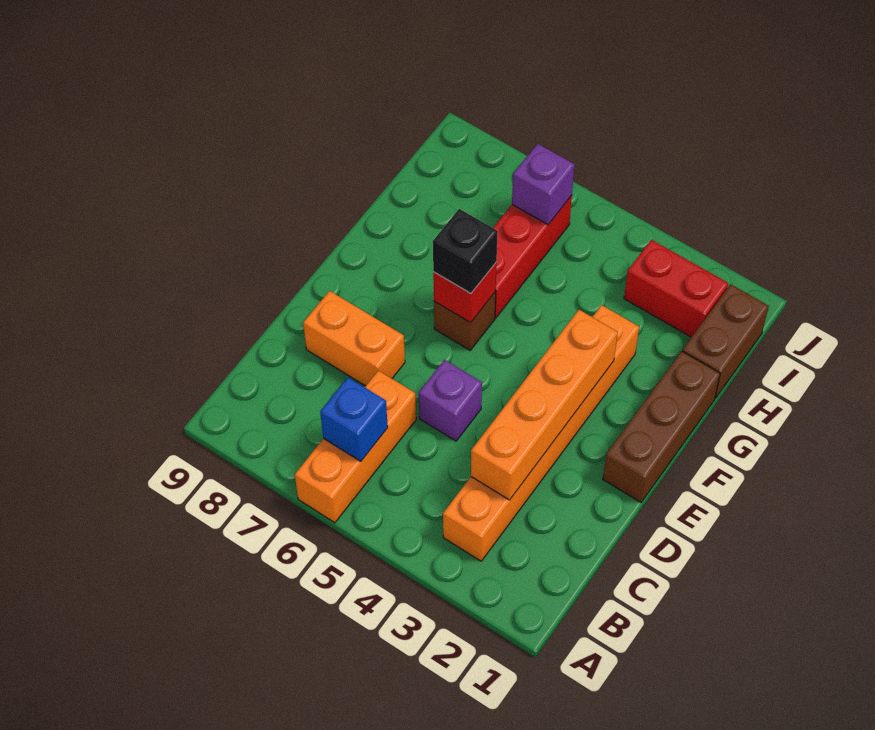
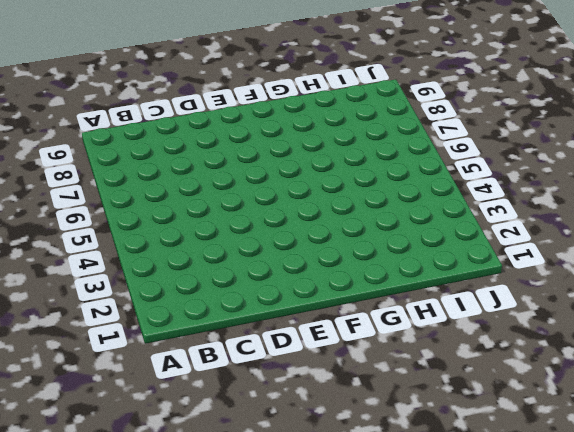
none -> orange brick A6:C6 level 1
none -> orange brick B3:G3 level 1
none -> purple brick D5 level 1

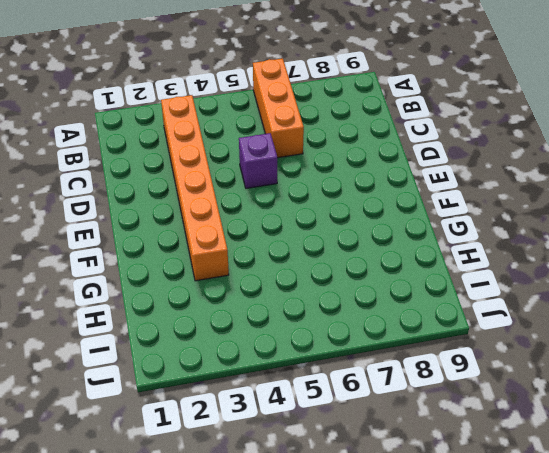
none -> orange brick D7:D8 level 1
none -> brown brick E1:G1 level 1
none -> brown brick F6 level 1

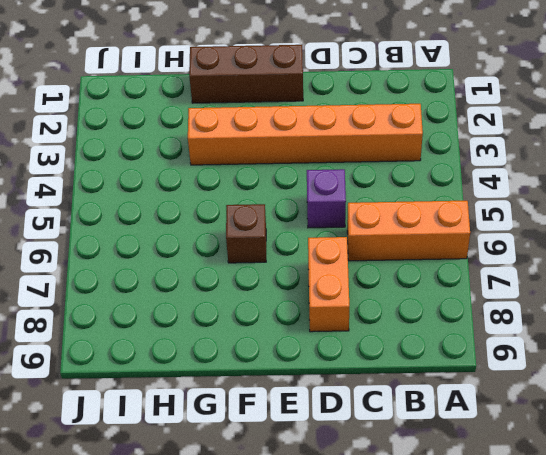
none -> red brick G6:I6 level 1
none -> brown brick H1:I1 level 1
none -> red brick I2:I3 level 1

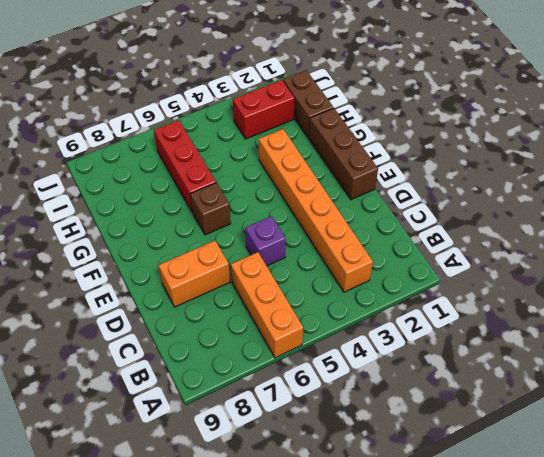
none -> blue brick B6 level 2
none -> orange brick C3:F3 level 2
none -> red brick F6 level 2

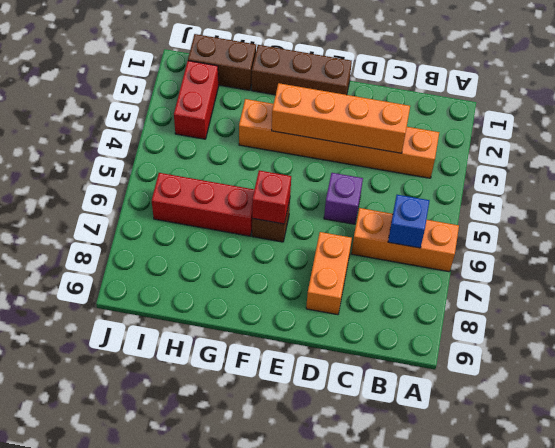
none -> purple brick I6 level 2
none -> black brick F6 level 3

